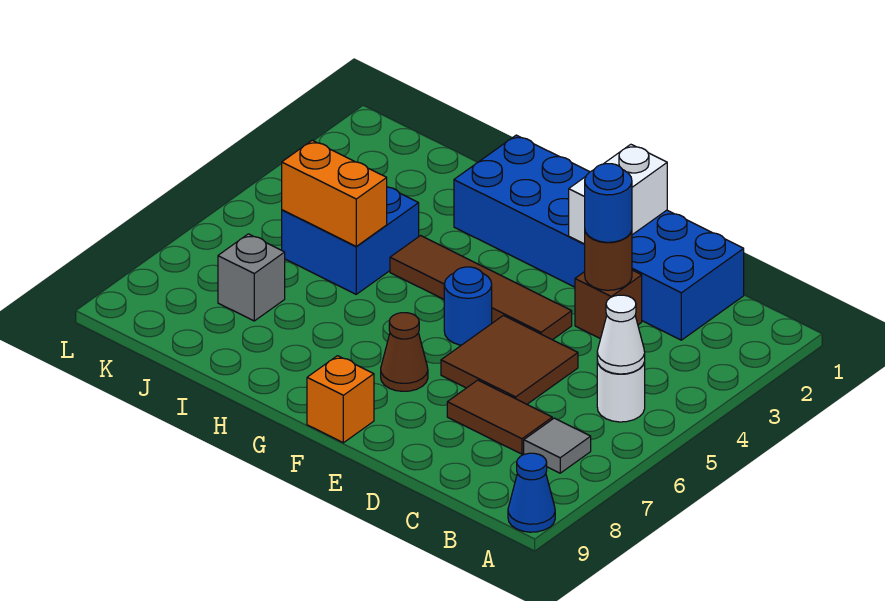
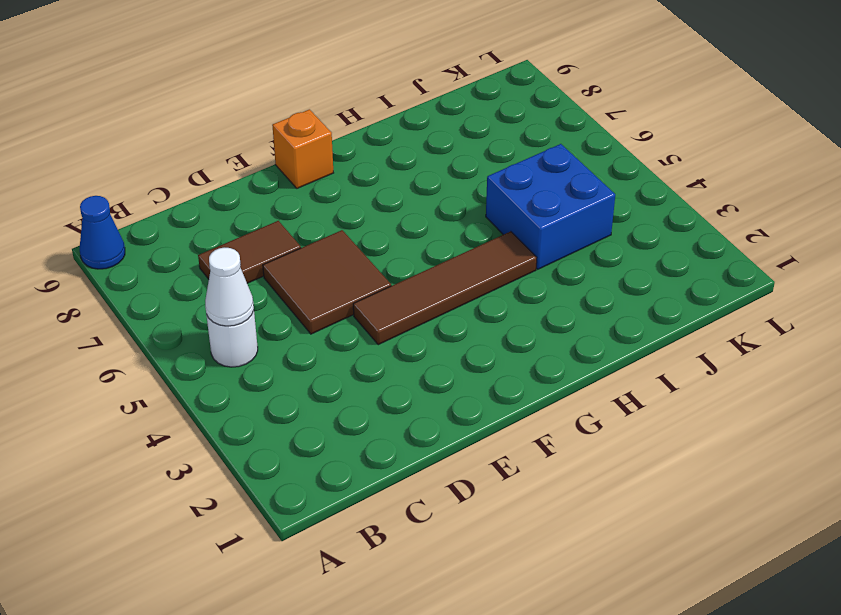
none -> grey tile B7 level 1
none -> blue brick C1:H2 level 1
none -> brown brick D3 level 1

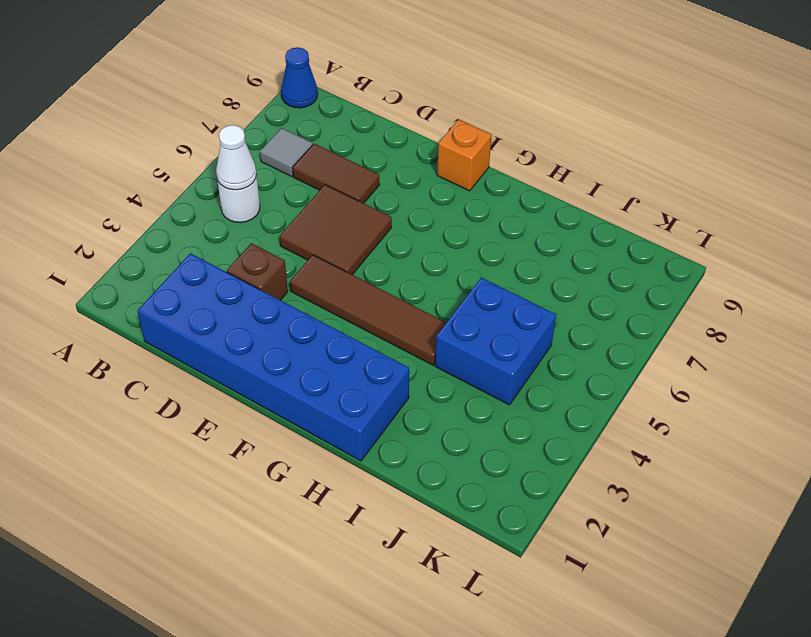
none -> blue round brick F5 level 1
none -> brown cone F7 level 1
none -> grey brick J7 level 1

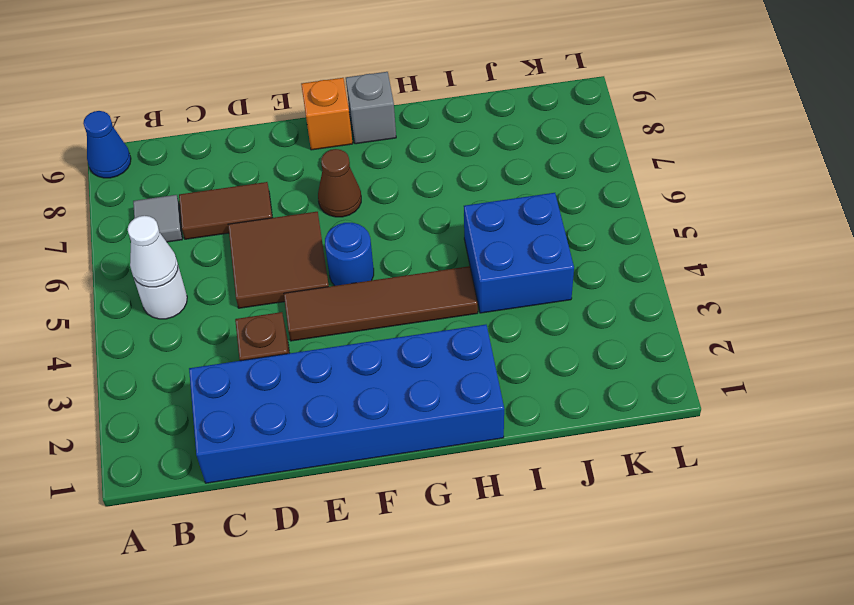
grey brick G9 level 1 -> grey brick J7 level 1
none -> brown round brick D3 level 2
none -> white brick E1:E2 level 2
none -> orange brick I5:J5 level 2

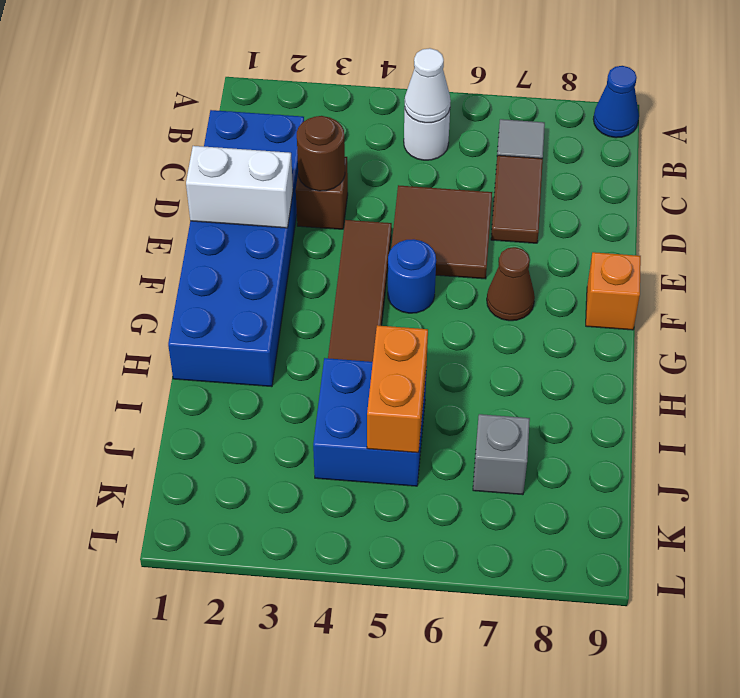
none -> blue round brick D3 level 3

